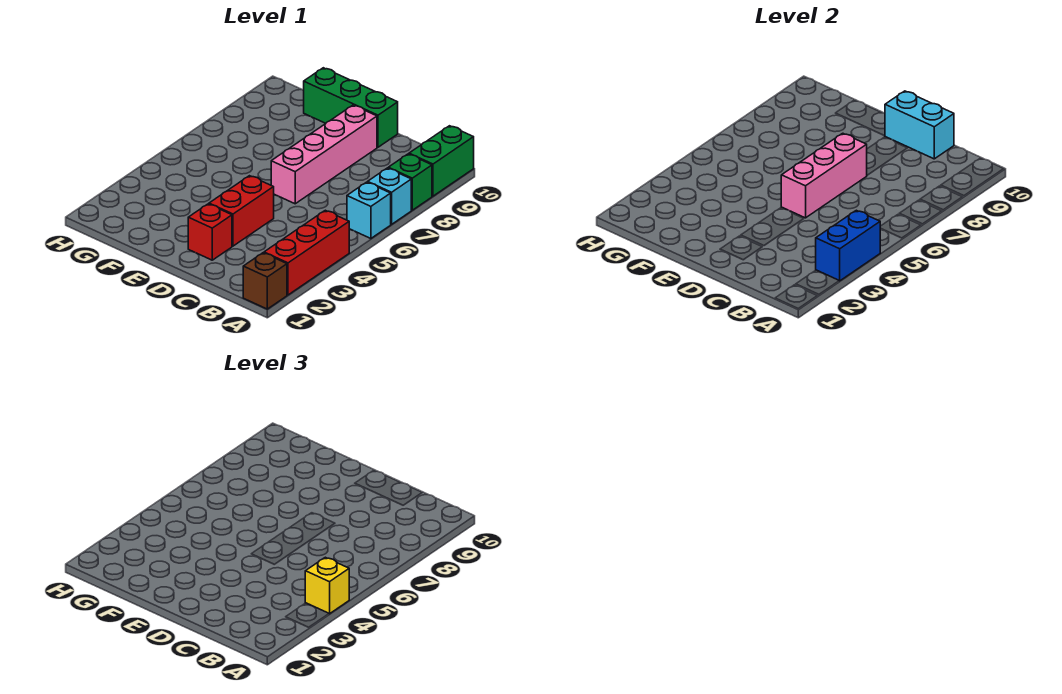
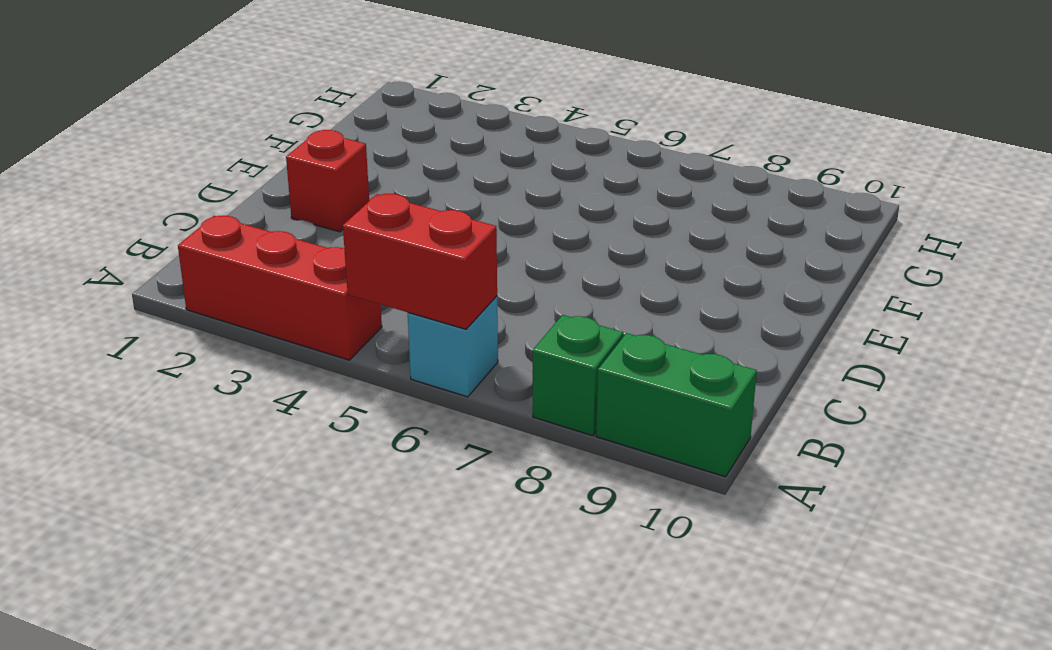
red brick A5:A6 level 2 -> red brick D3:D4 level 1
none -> brown brick A1 level 1
none -> cyan brick A7 level 1
none -> pink brick D6:D9 level 1

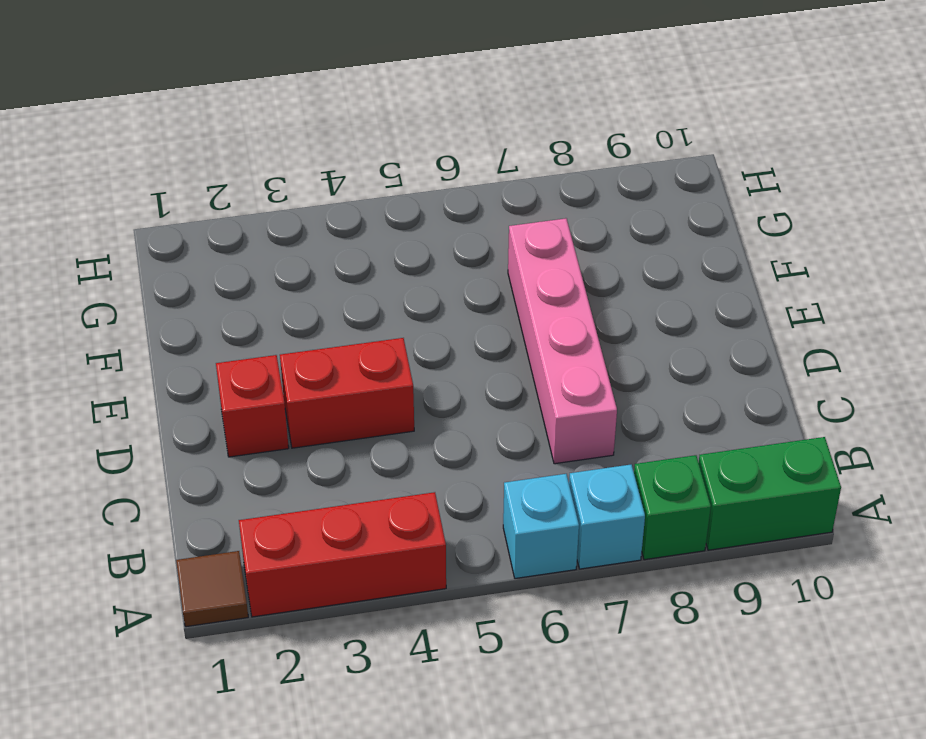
brown tile A1 level 1 -> brown brick A1 level 1
pink brick C7:F7 level 1 -> pink brick D6:D9 level 1
none -> green brick D10:F10 level 1
none -> blue brick A3:A4 level 2
none -> cyan brick C10:D10 level 2

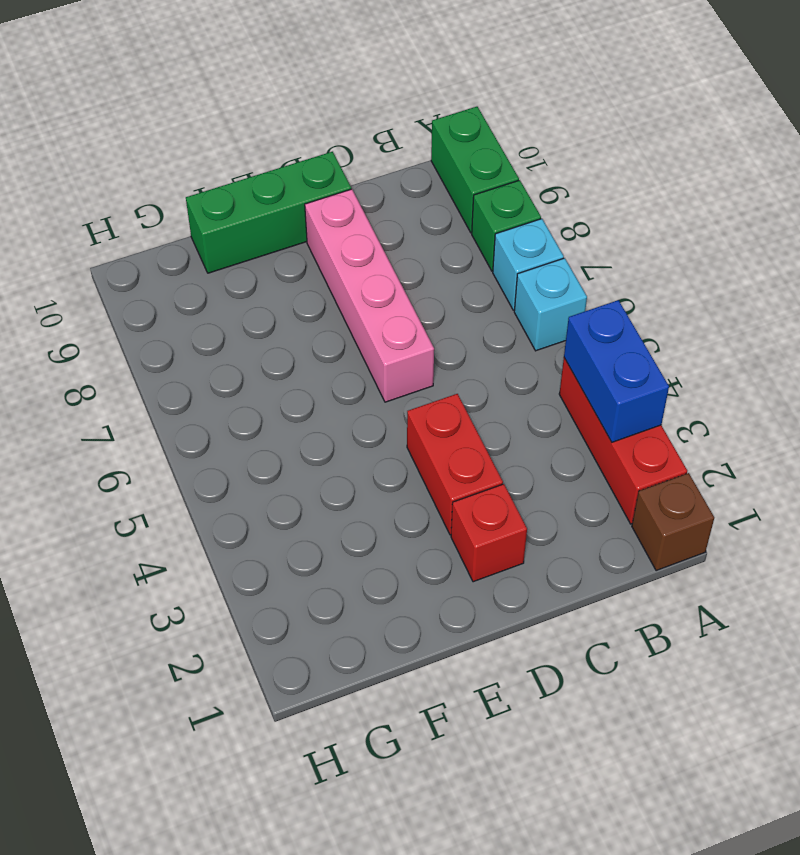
none -> cyan brick C10:D10 level 2
none -> pink brick D5:D7 level 2
none -> yellow brick A4 level 3

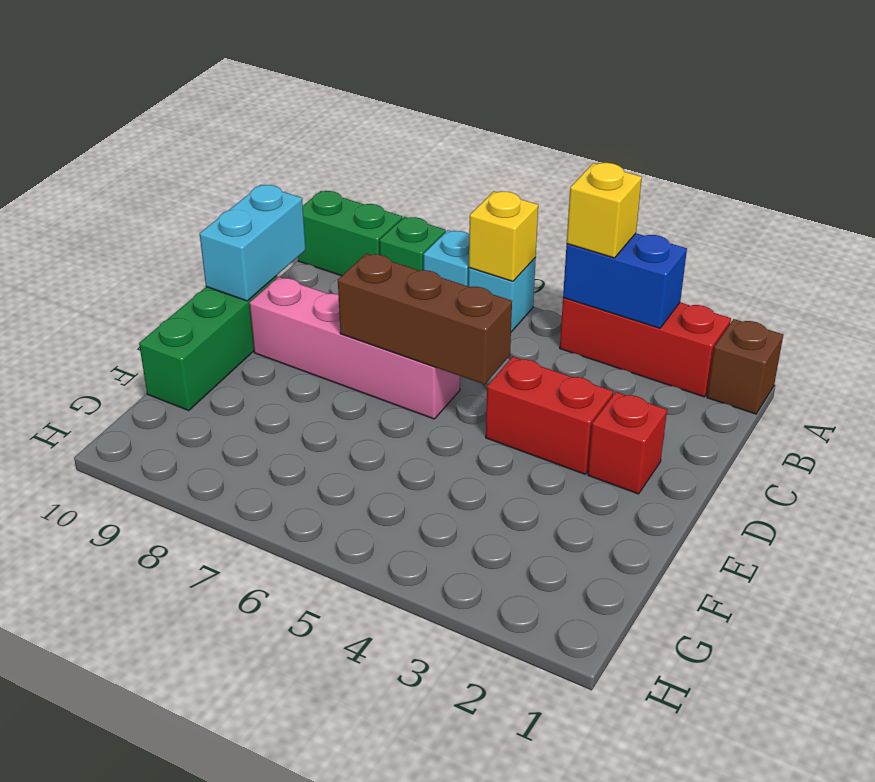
yellow brick A6 level 2 -> none
brown brick D5:D7 level 2 -> pink brick D5:D7 level 2

